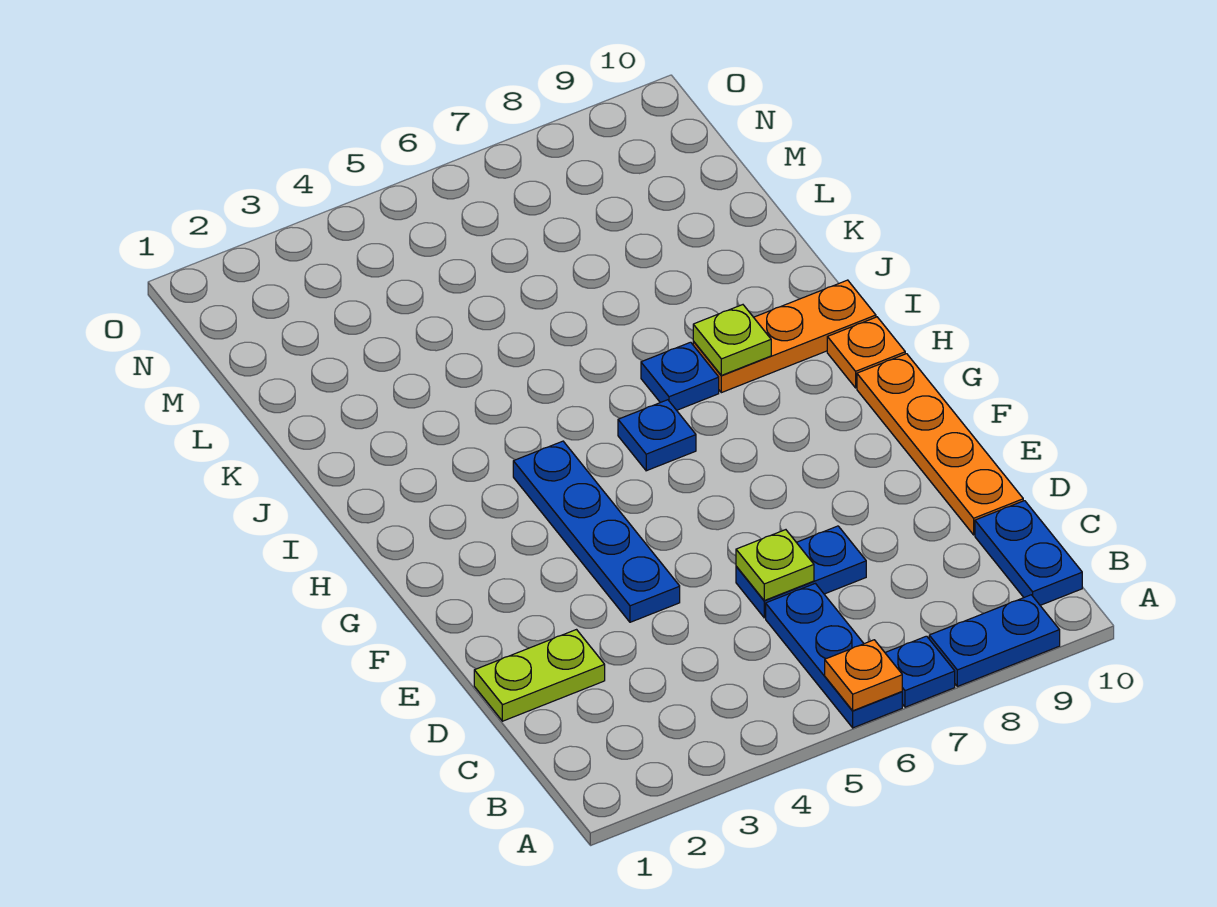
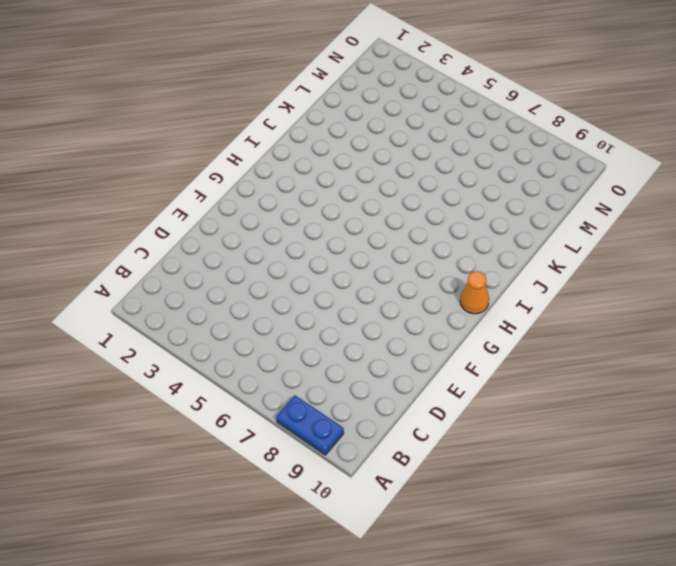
orange cone H10 level 1 -> orange plate H10 level 1
none -> blue plate A6:C6 level 1
none -> blue plate A7 level 1
none -> blue plate B10:C10 level 1

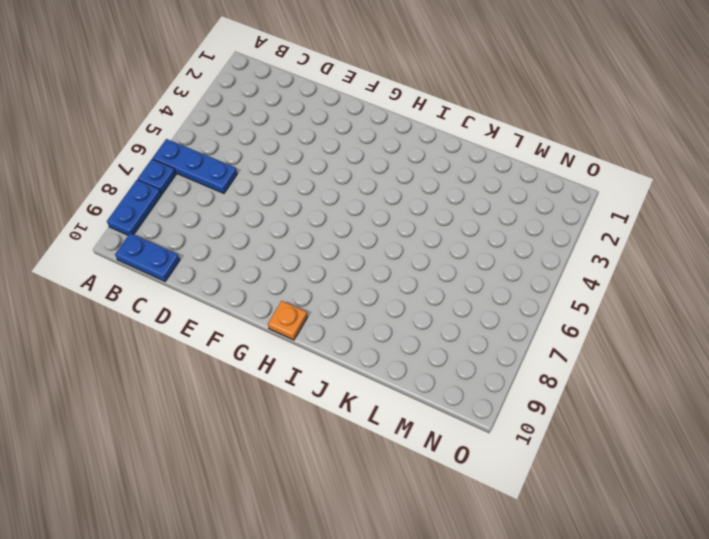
none -> lime plate D1:D2 level 1
none -> blue plate D6:D7 level 1
none -> orange plate D10:G10 level 1

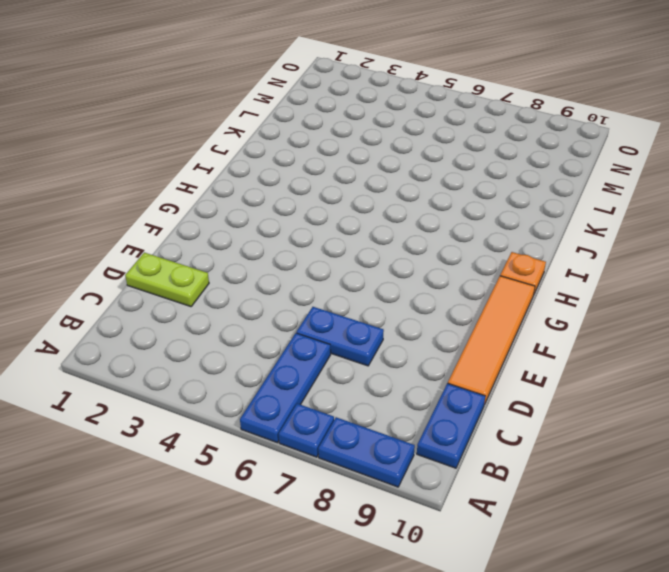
orange tile D10:G10 level 1 -> orange plate D10:G10 level 1
none -> blue plate E4:H4 level 1
none -> blue plate H6 level 1
none -> blue plate I7 level 1

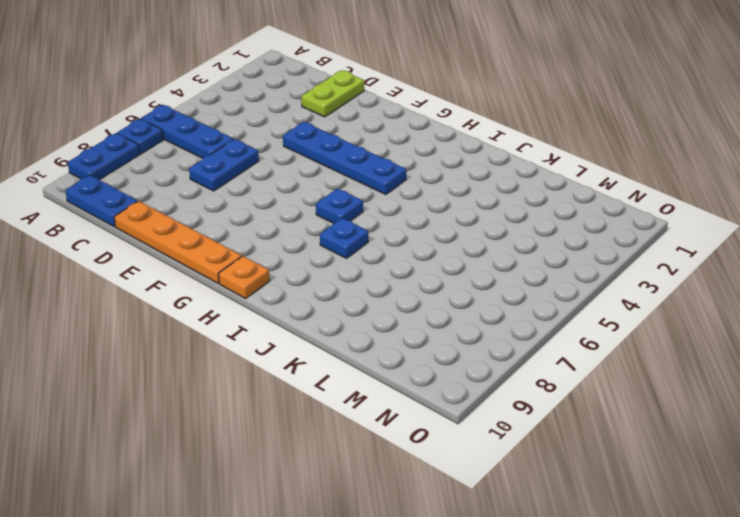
none -> orange plate I8:I10 level 1
none -> orange plate A6 level 2
none -> lime plate D6 level 2

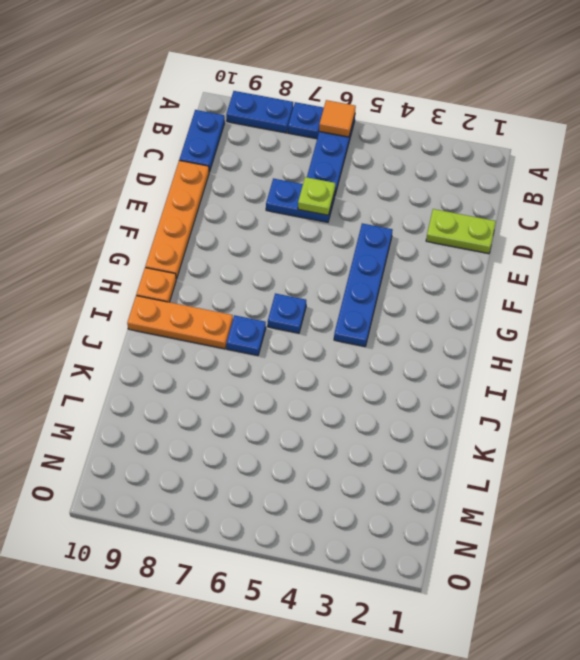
orange tile A6 level 2 -> orange plate A6 level 2
none -> lime plate I8 level 2

